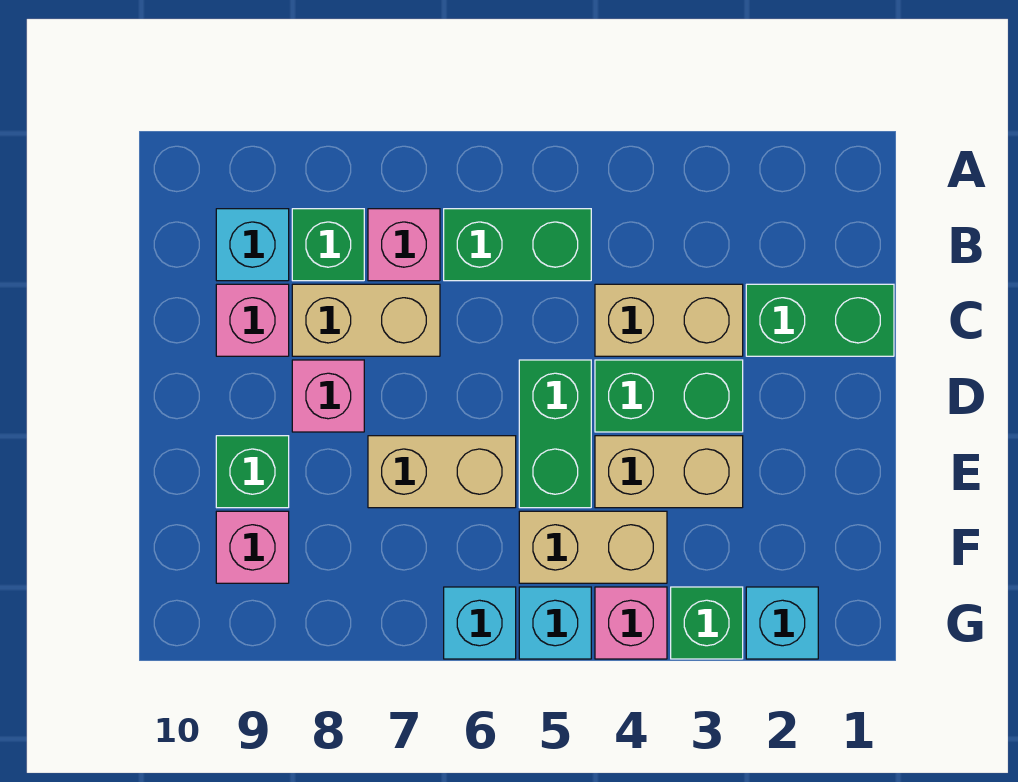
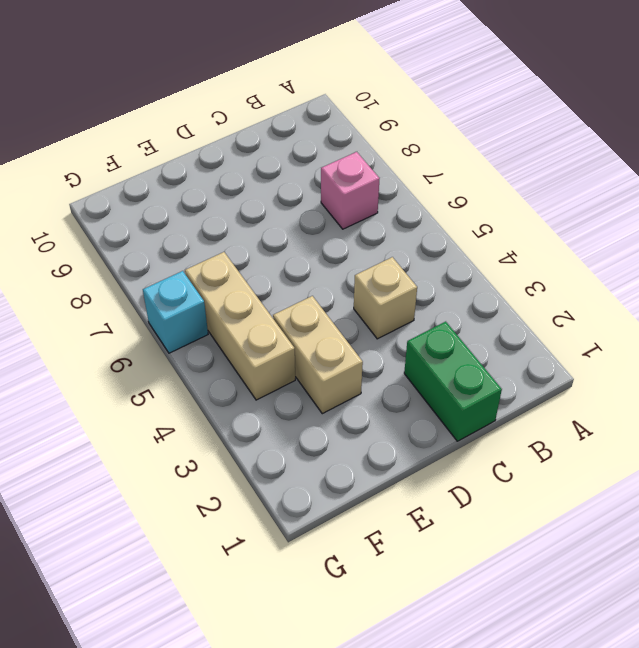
tan brick C4 level 1 -> tan brick C3:C4 level 1
tan brick F4:F6 level 1 -> tan brick F4:F5 level 1
none -> green brick B5:B6 level 1
none -> green brick B8 level 1
none -> cyan brick B9 level 1

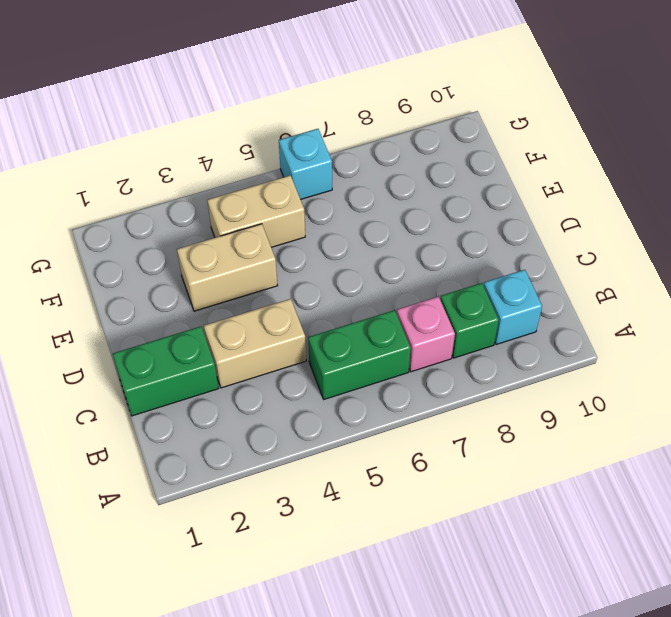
none -> tan brick C7:C8 level 1
none -> pink brick C9 level 1
none -> green brick D3:D4 level 1

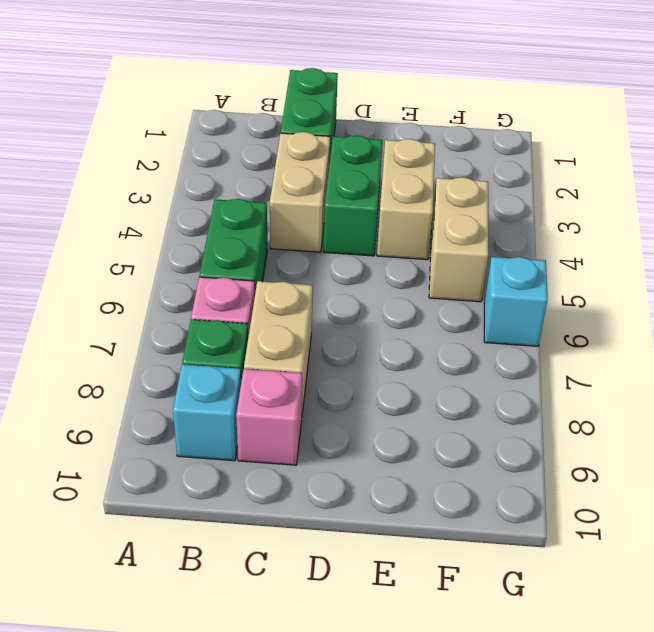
none -> green brick D5:E5 level 1
none -> pink brick D8 level 1
none -> tan brick E6:E7 level 1

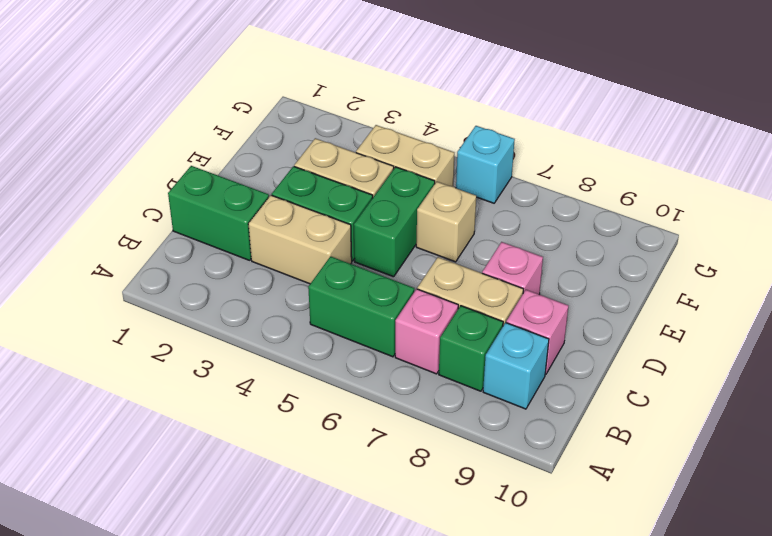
tan brick E6 level 1 -> tan brick E6:E7 level 1
none -> green brick E9 level 1
none -> pink brick F9 level 1
none -> cyan brick G2 level 1

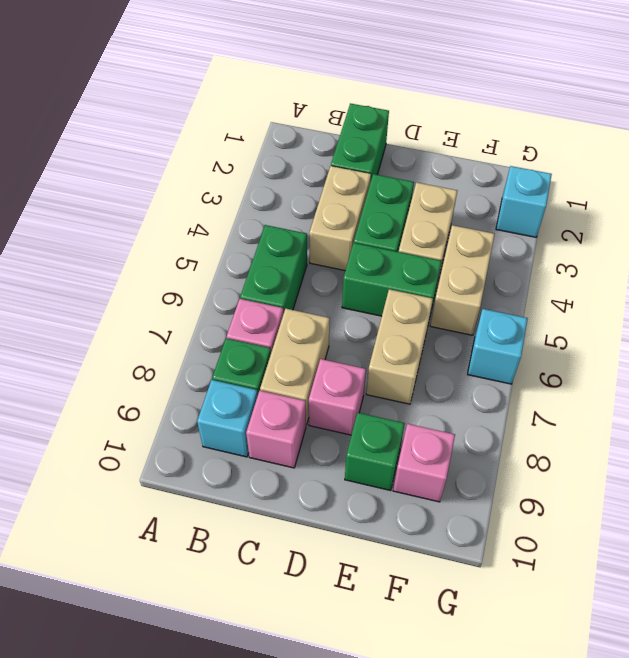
none -> green brick G3 level 1
none -> pink brick G4 level 1
none -> cyan brick G5 level 1

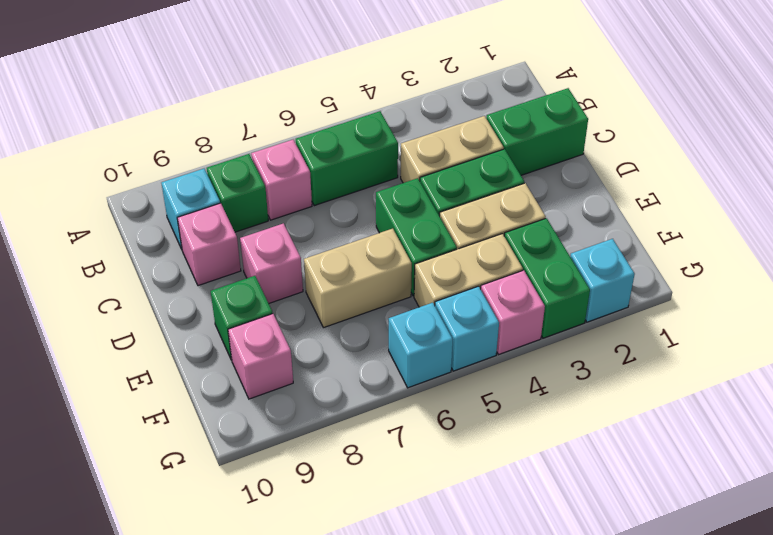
green brick F3:G3 level 1 -> green brick G3 level 1
none -> tan brick C7:C8 level 1

